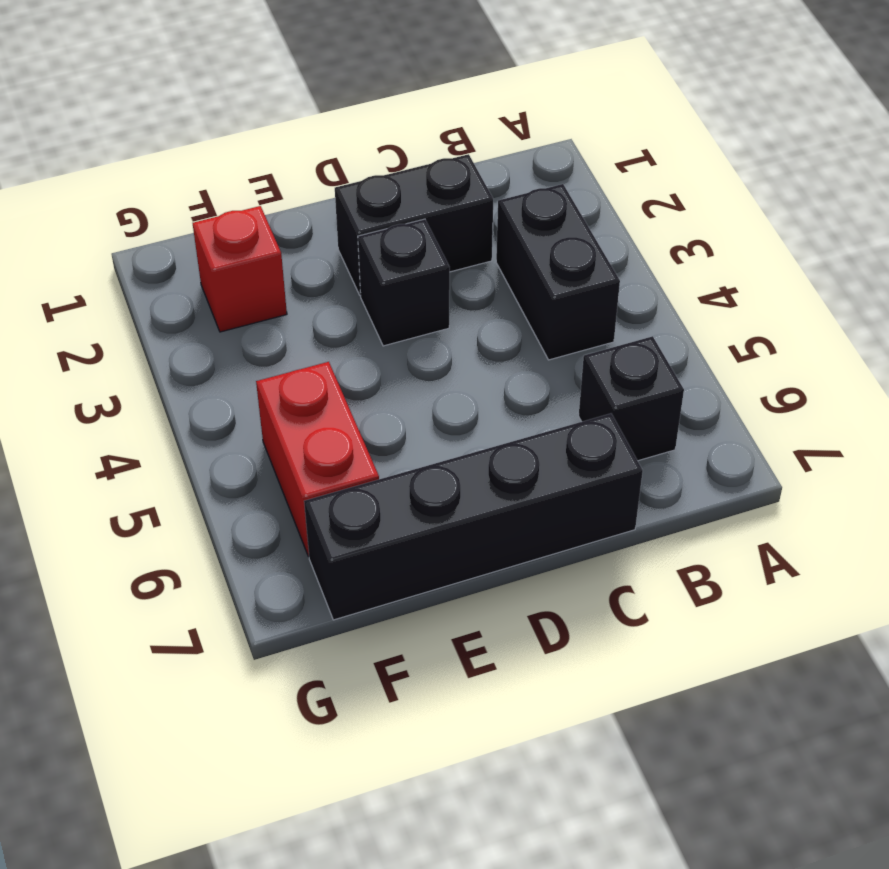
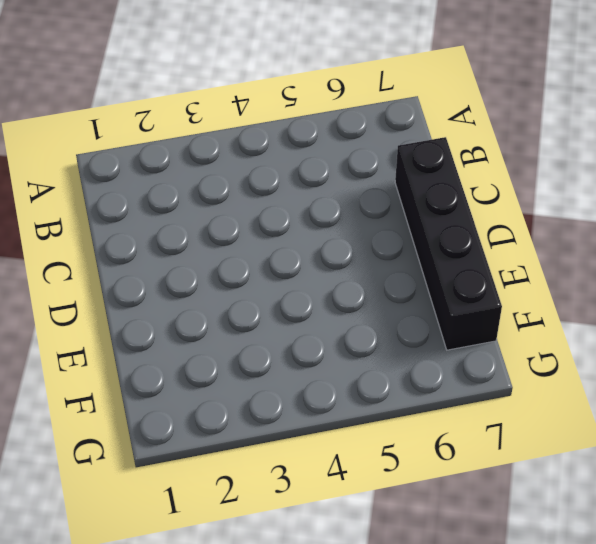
none -> black brick B3:B4 level 1
none -> black brick B6 level 1

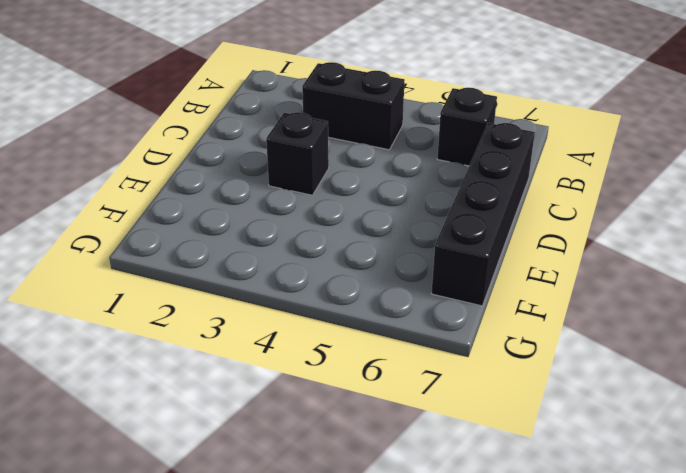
none -> black brick C2:D2 level 1
none -> red brick F2 level 1

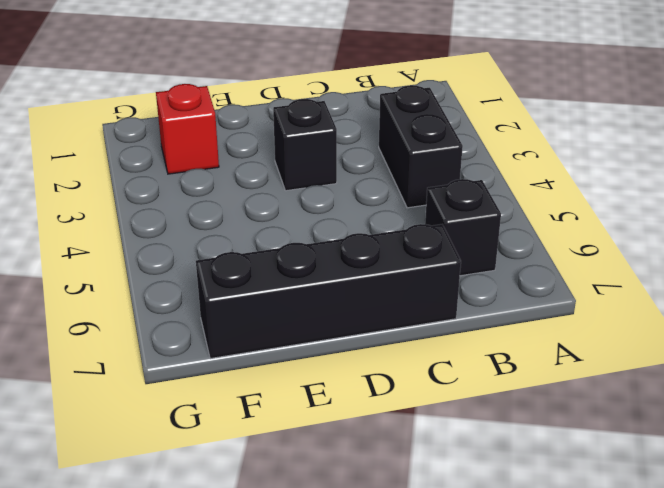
none -> black brick C2:D2 level 1
none -> red brick F5:F6 level 1

